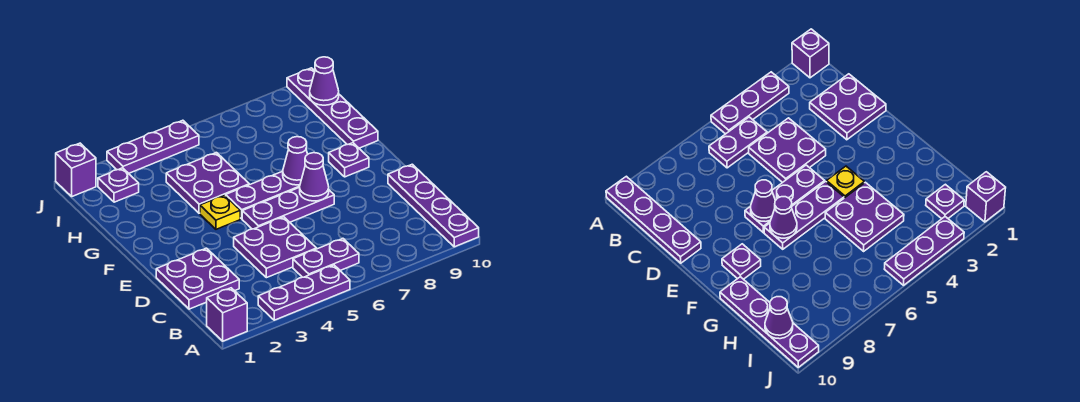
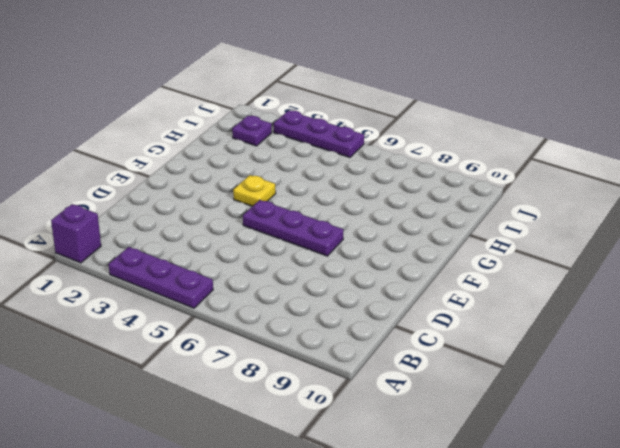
none -> purple plate A10:D10 level 1
none -> purple plate B5:B6 level 1
none -> purple plate C1:D2 level 1

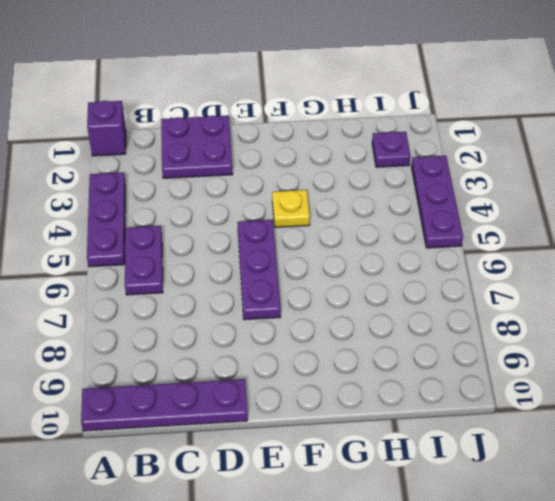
none -> purple plate C4:D5 level 1
none -> purple plate F5:F7 level 1
none -> purple plate F9 level 1

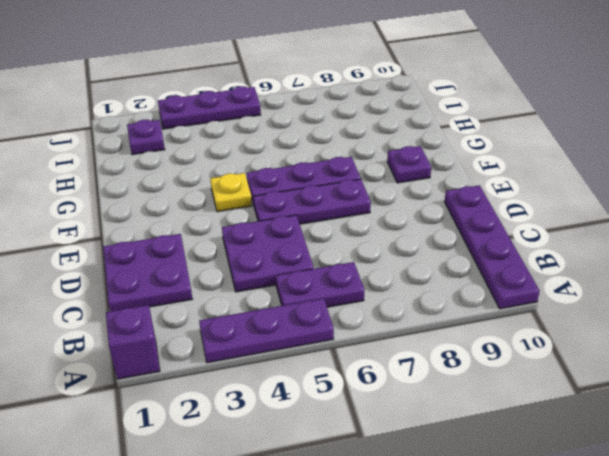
none -> purple plate G4:H5 level 1
none -> purple plate G10:J10 level 1
none -> purple brick J1 level 1

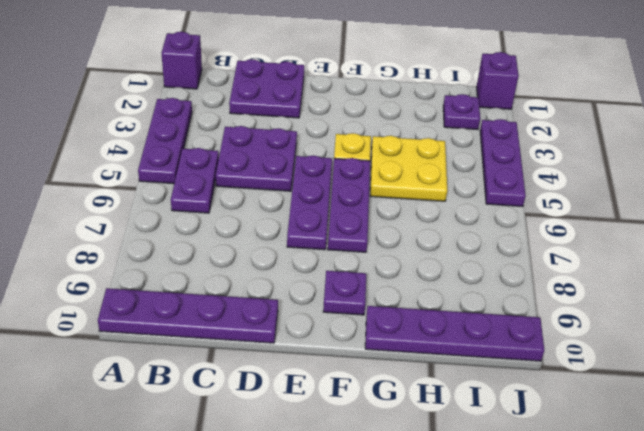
yellow plate G4:H5 level 1 -> purple plate G4:H5 level 1
none -> purple cone E7 level 2
none -> purple cone F7 level 2
none -> purple cone I10 level 2

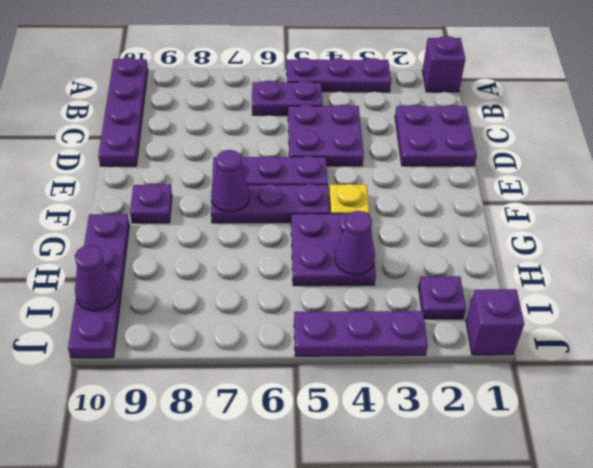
purple cone H4 level 2 -> purple cone E7 level 2

